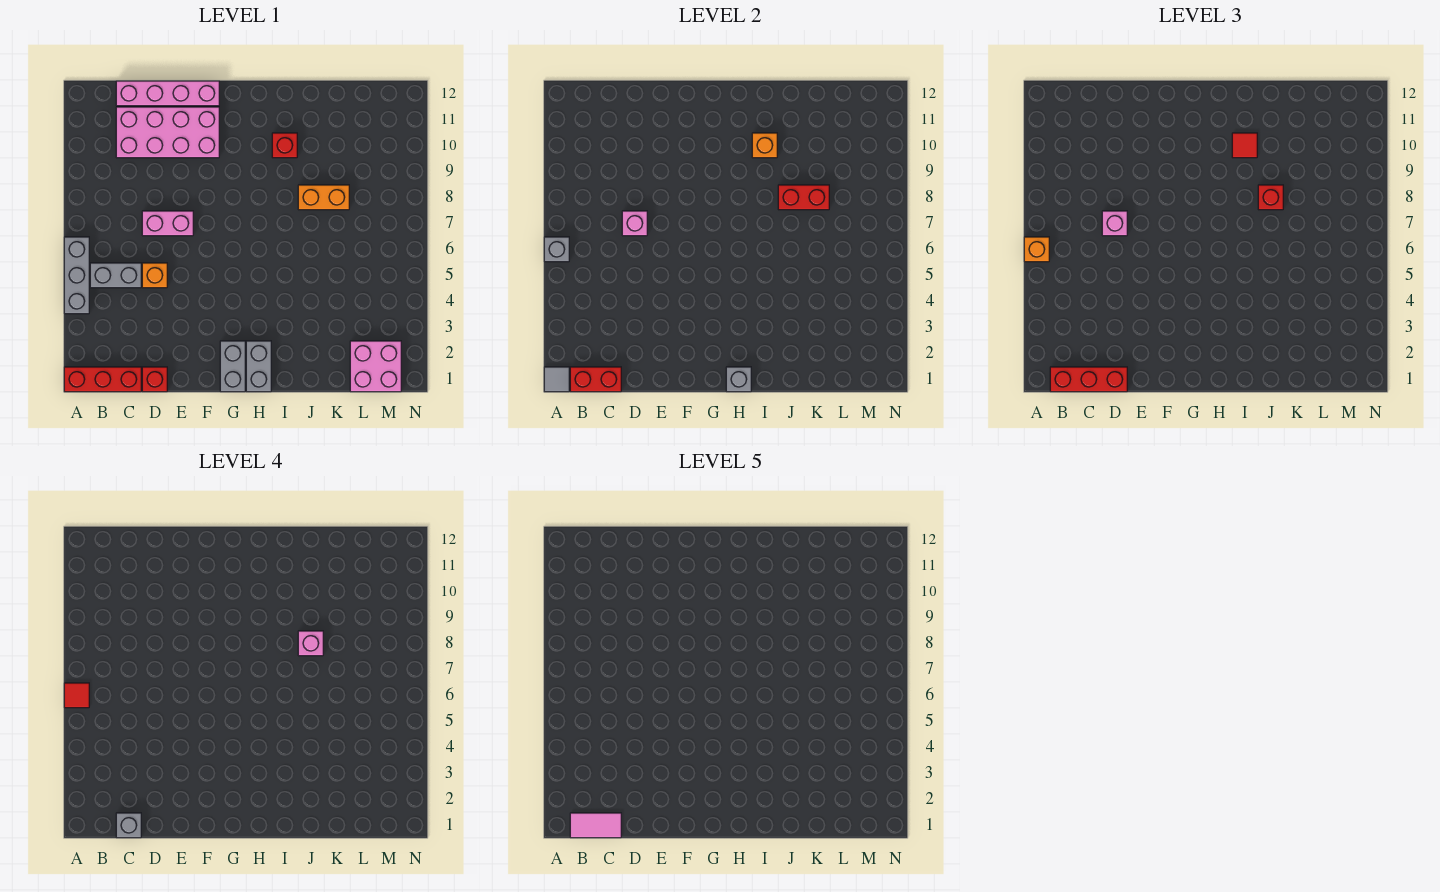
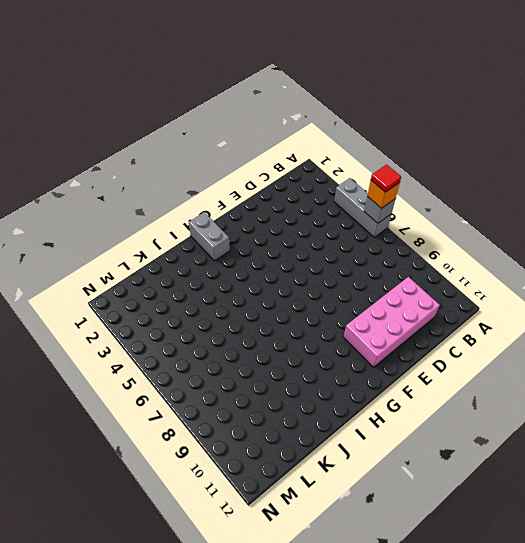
none -> red brick A1:C1 level 1
none -> grey brick B5:C5 level 1
none -> pink brick C12:F12 level 1

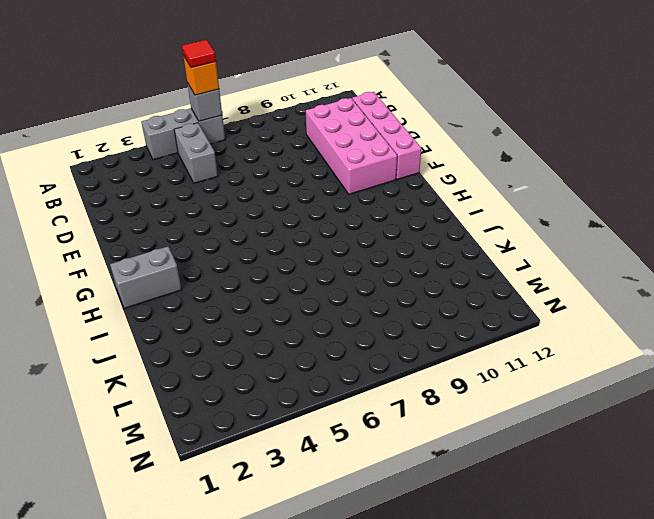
none -> red brick A1:C1 level 1
none -> red brick D1 level 1
none -> orange brick D5 level 1

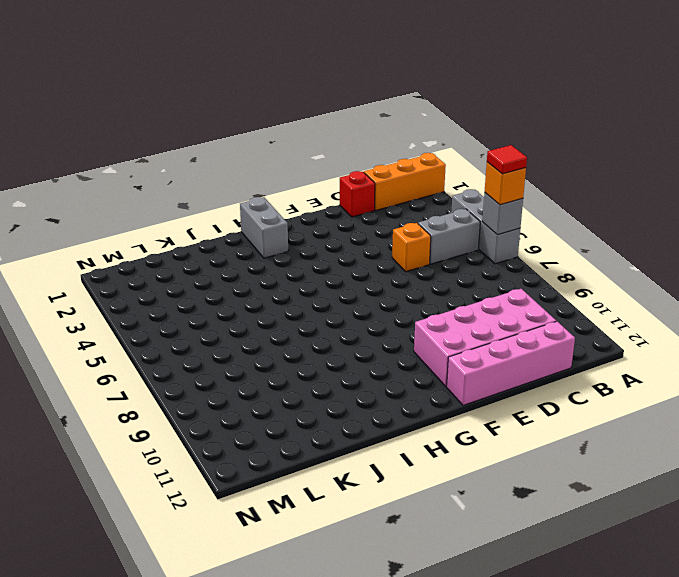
orange brick A1:C1 level 1 -> red brick A1:C1 level 1
none -> pink brick D7:E7 level 1
none -> grey brick G1:G2 level 1
none -> red brick I10 level 1

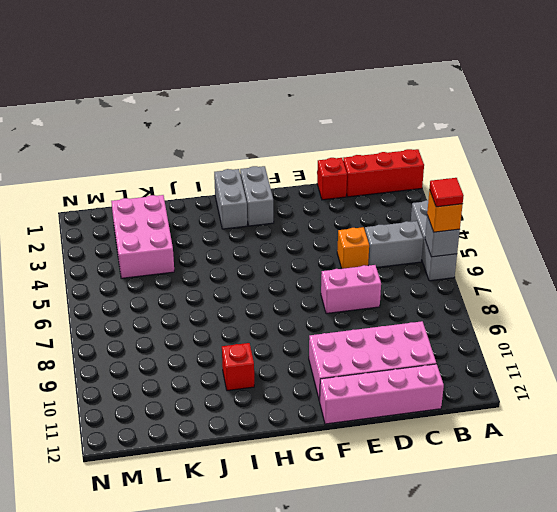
pink brick K2:L4 level 1 -> pink brick L1:M2 level 1
none -> orange brick J8:K8 level 1
none -> grey tile A1 level 2
none -> red brick B1:C1 level 2

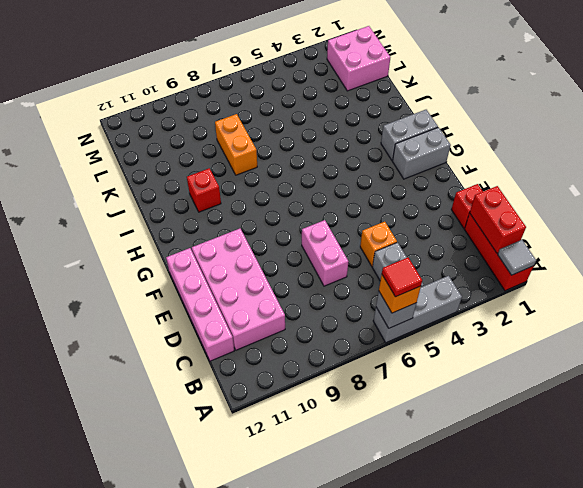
none -> pink brick D7 level 2
none -> grey brick H1 level 2
none -> orange brick I10 level 2

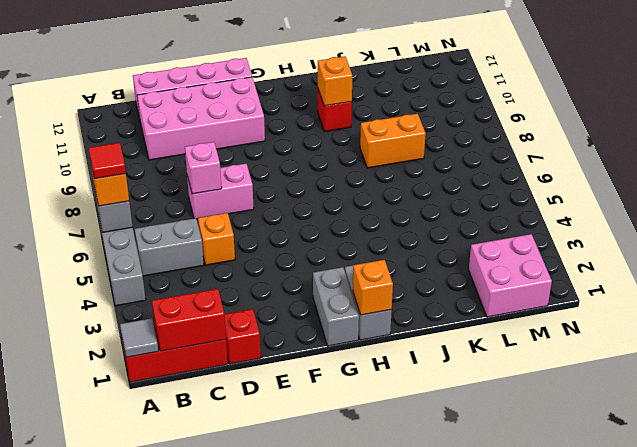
orange brick H1 level 2 -> grey brick H1 level 2
none -> red brick J8:K8 level 2
none -> red brick B1:D1 level 3
none -> pink brick D7 level 3

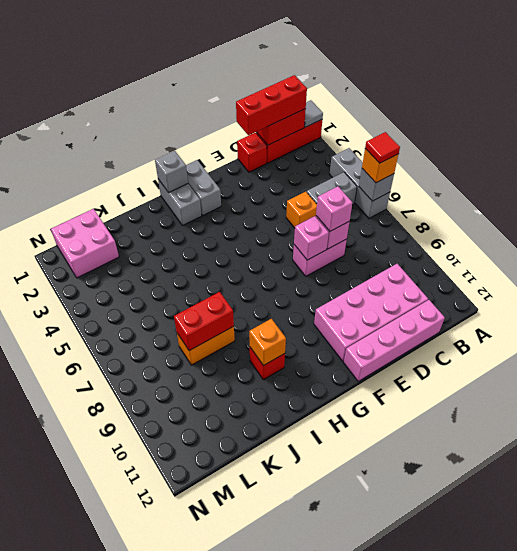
pink brick E7 level 2 -> pink brick J8 level 4
none -> red tile I10 level 3
none -> red brick J8 level 3
none -> grey brick C1 level 4

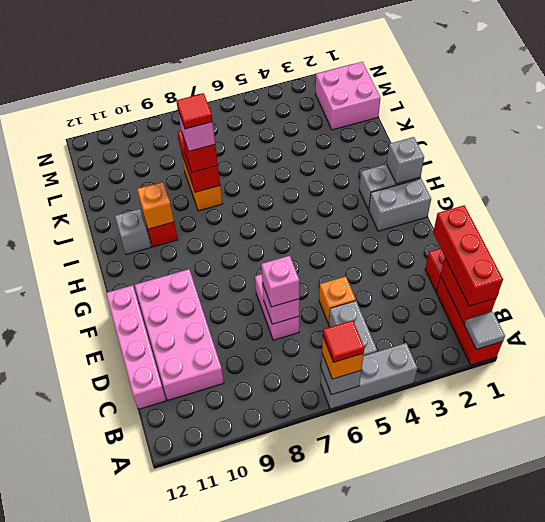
grey brick I11 level 1 -> grey brick C1 level 4
red tile J8 level 5 -> red tile I10 level 3
none -> pink tile B1:C1 level 5

